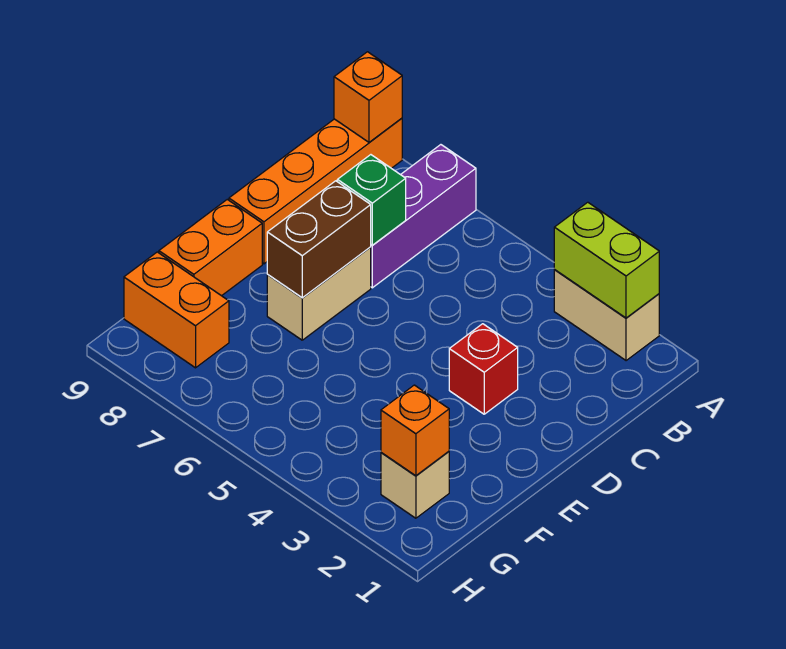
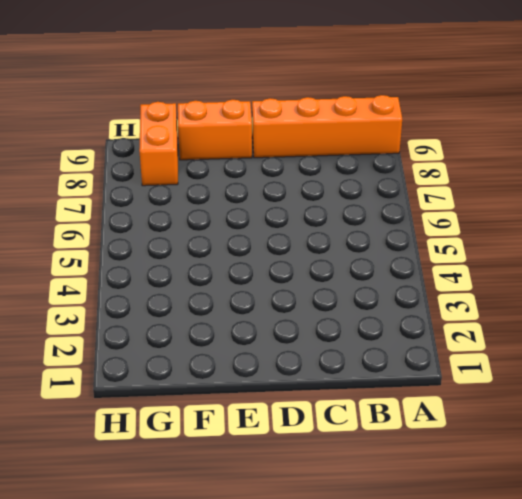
none -> tan brick A2:A3 level 1
none -> purple brick A7:C7 level 1
none -> red brick D3 level 1

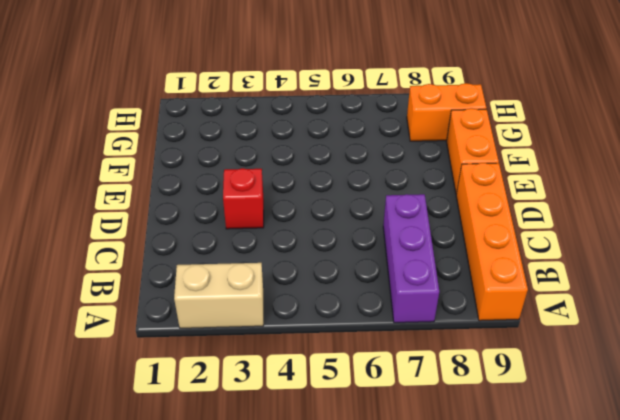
none -> tan brick D7:E7 level 1
none -> tan brick G2 level 1
none -> lime brick A2:A3 level 2

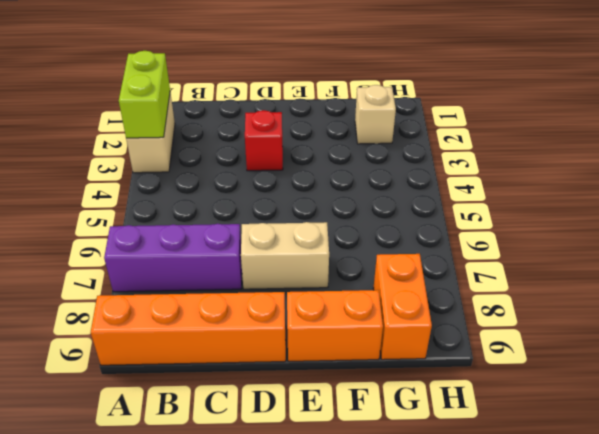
none -> orange brick A9 level 2
none -> green brick C7 level 2
none -> brown brick D7:E7 level 2

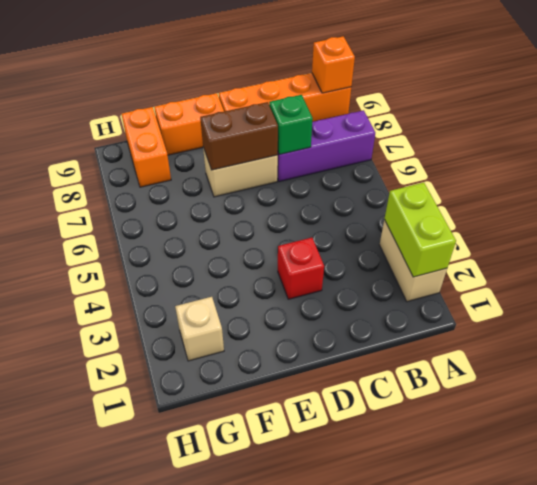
none -> orange brick G2 level 2

